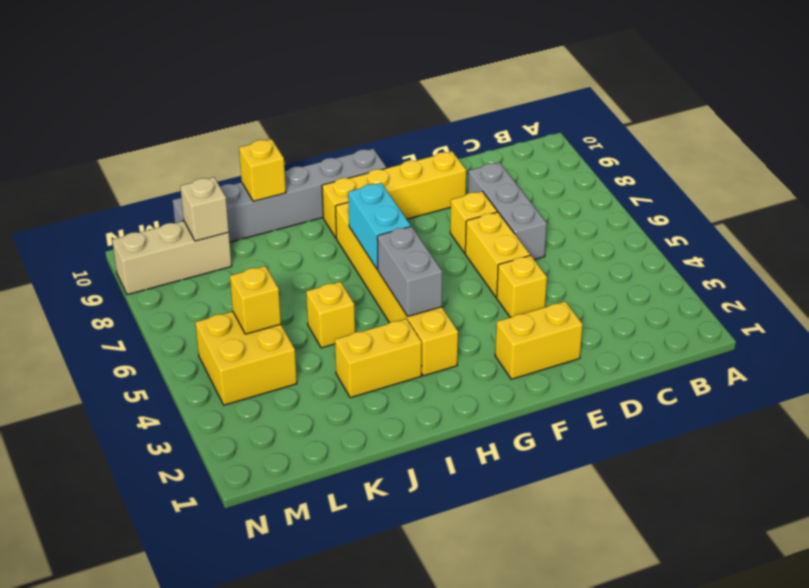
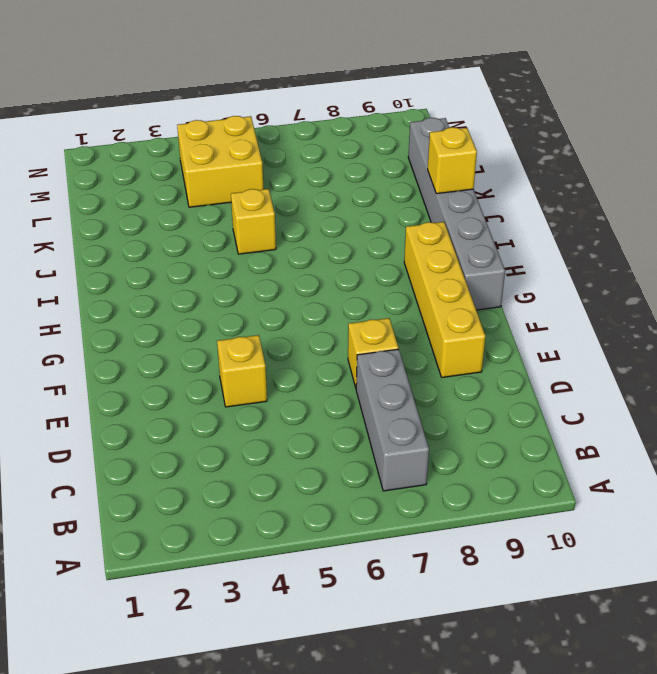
grey brick B7:D7 level 1 -> grey brick D6:D8 level 1
none -> yellow brick E2:F2 level 1
none -> yellow brick E5:E6 level 1
none -> yellow brick H3:H8 level 1

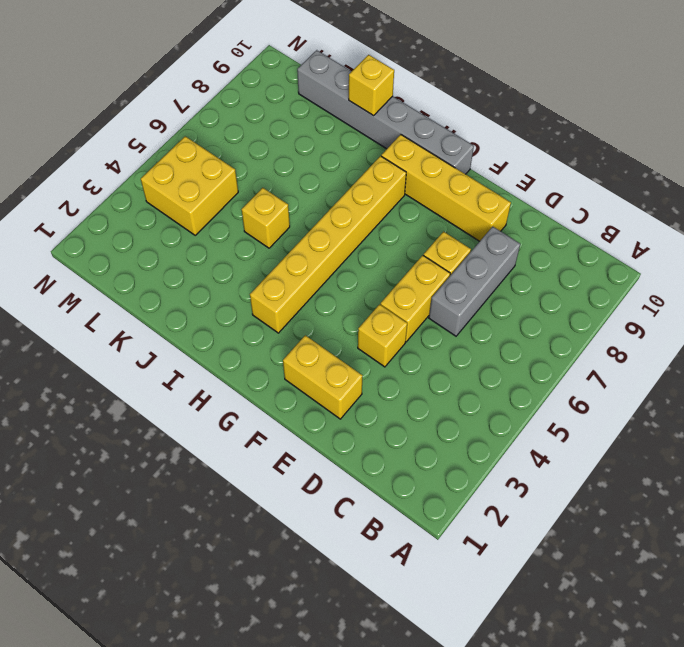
none -> yellow brick I3:J3 level 1
none -> tan brick L9:N9 level 1
none -> grey brick H4:H5 level 2

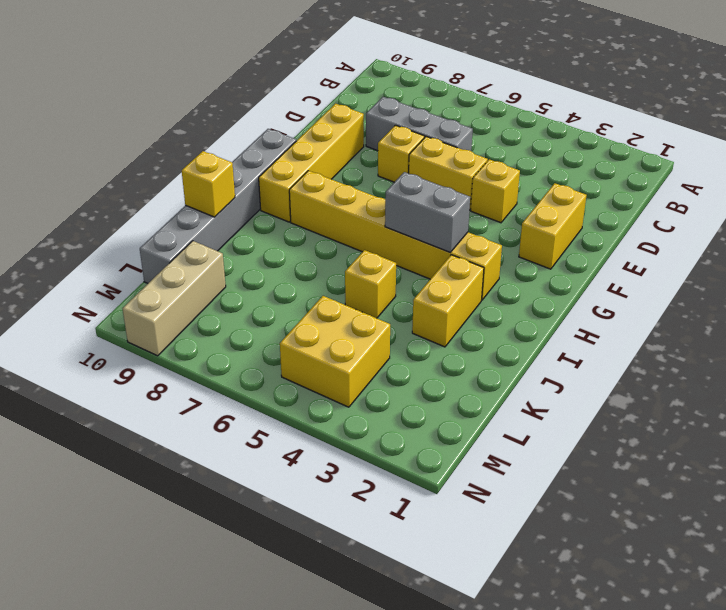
none -> cyan brick H6:H7 level 2
none -> yellow brick L5 level 2
none -> tan brick L9 level 2

